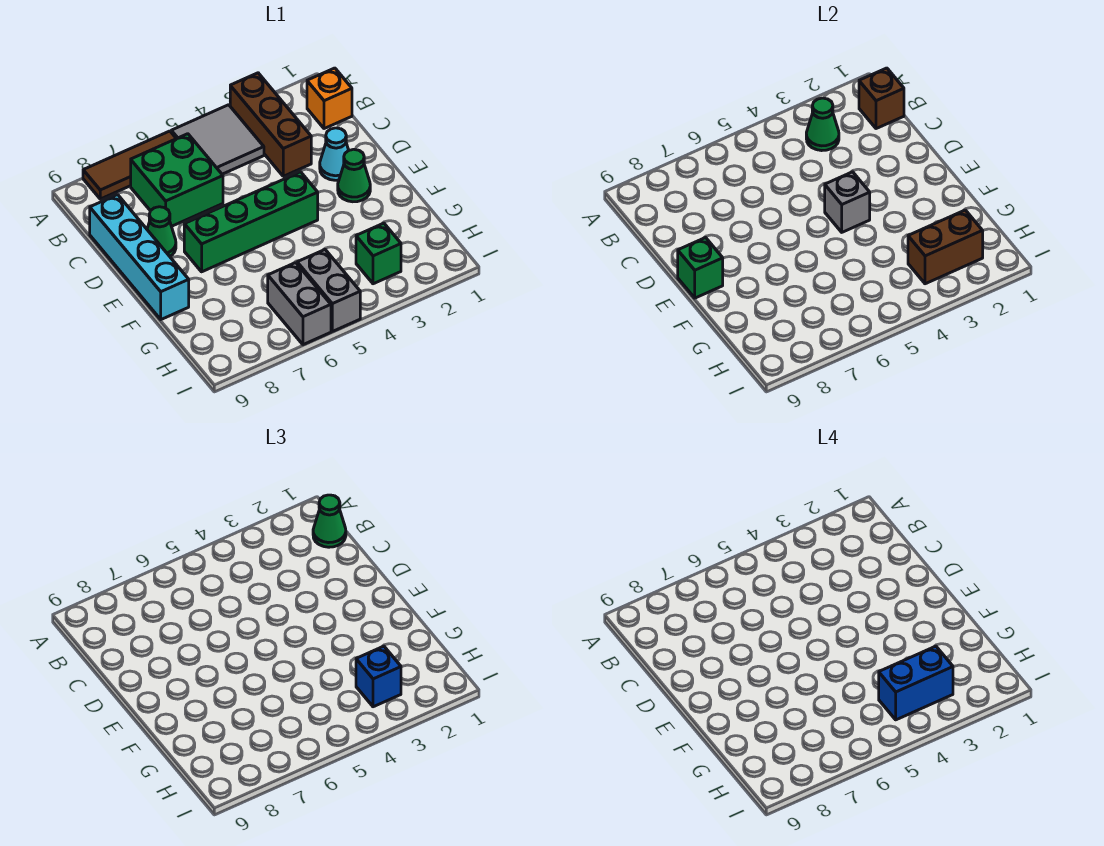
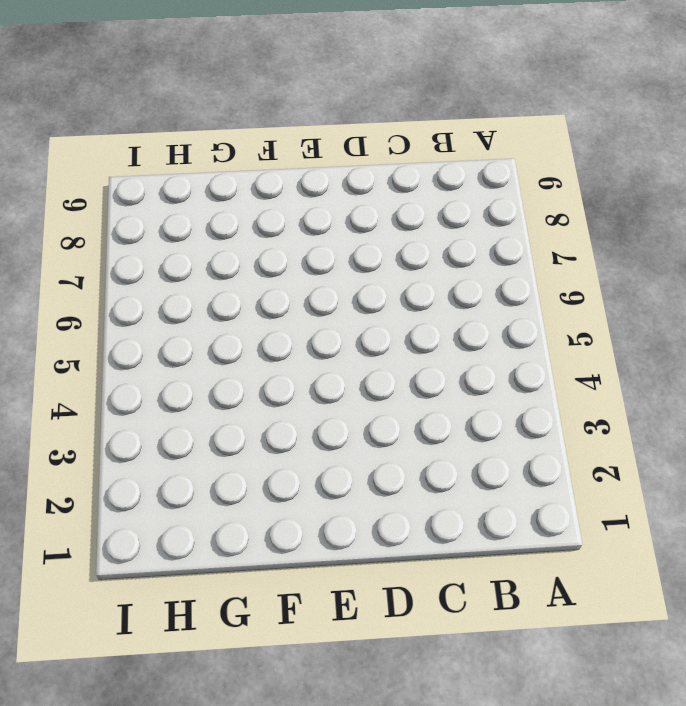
none -> brown brick A3:C3 level 1
none -> grey tile A4:B5 level 1
none -> brown tile A6:A8 level 1

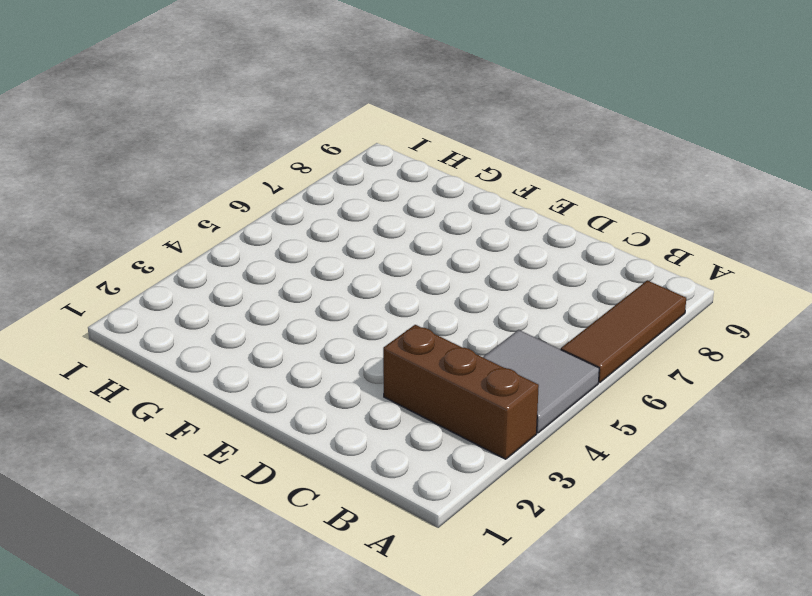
none -> orange brick B1 level 1
none -> green brick B6:C7 level 1
none -> cyan brick C9:F9 level 1

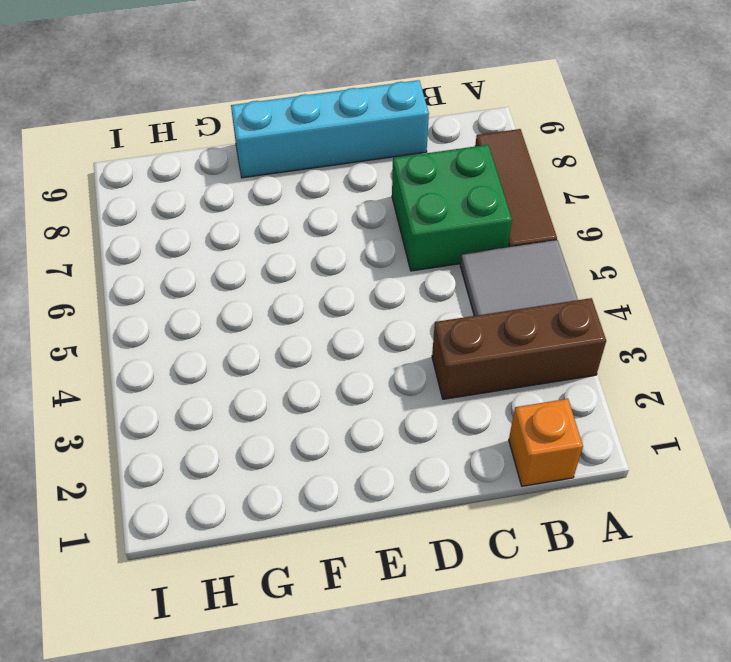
none -> cyan cone D2 level 1
none -> green cone D8 level 1
none -> green cone E2 level 1

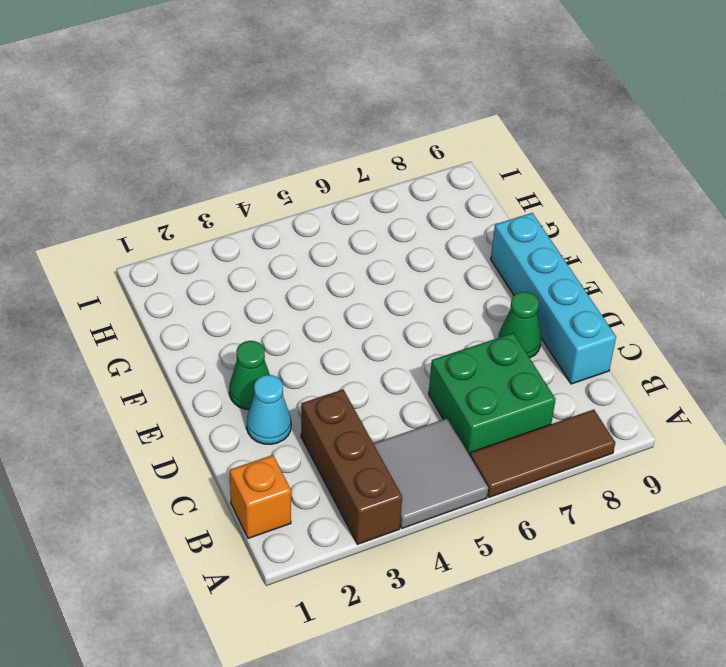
none -> green brick E4:E7 level 1
none -> green brick H3 level 1
none -> grey brick H5:I5 level 1

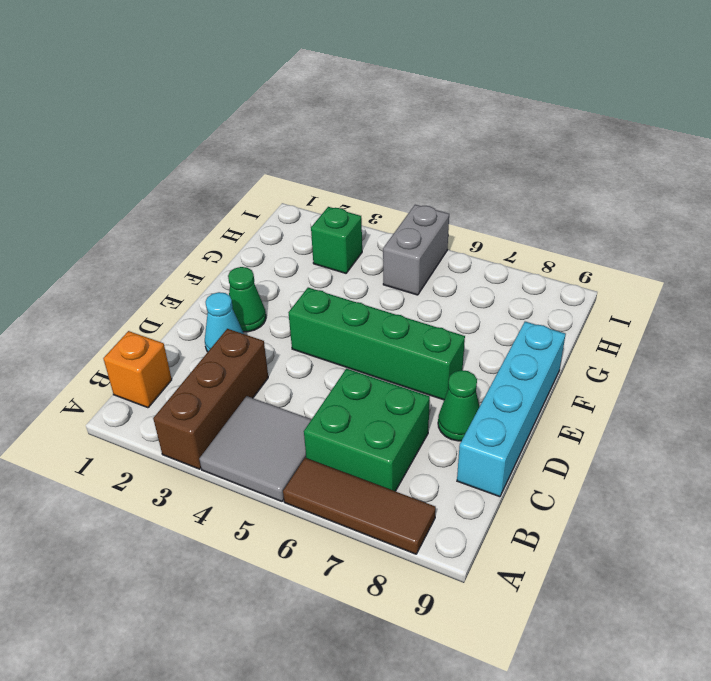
none -> grey brick H6:I6 level 1
none -> brown brick B1 level 2
none -> green cone B3 level 2

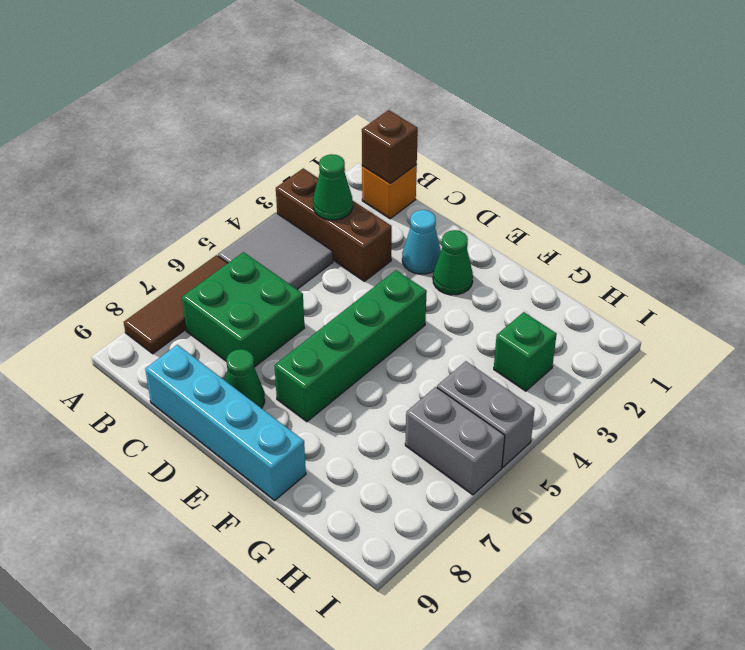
none -> grey brick E4 level 2
none -> green brick E9 level 2
none -> brown brick H2:H3 level 2

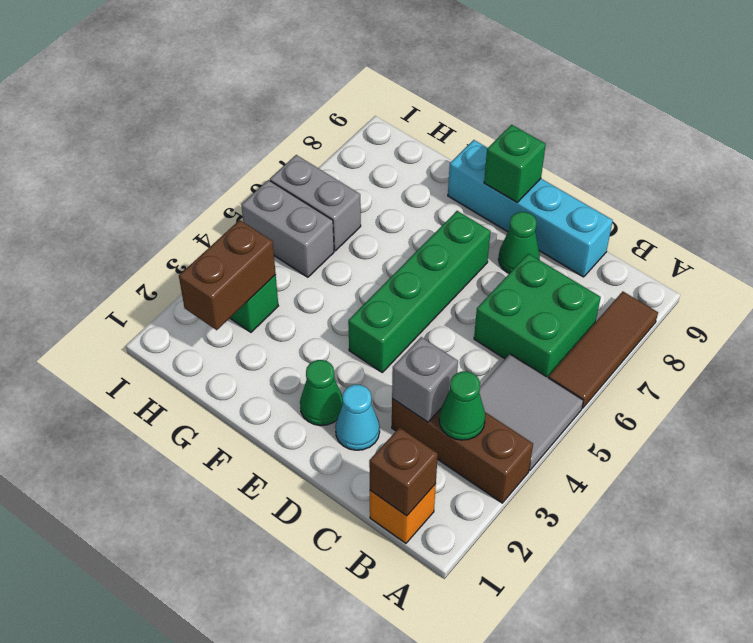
grey brick C3 level 2 -> grey brick E4 level 2
none -> green cone B1 level 3
none -> blue brick H3 level 3
none -> blue brick H3:H4 level 4

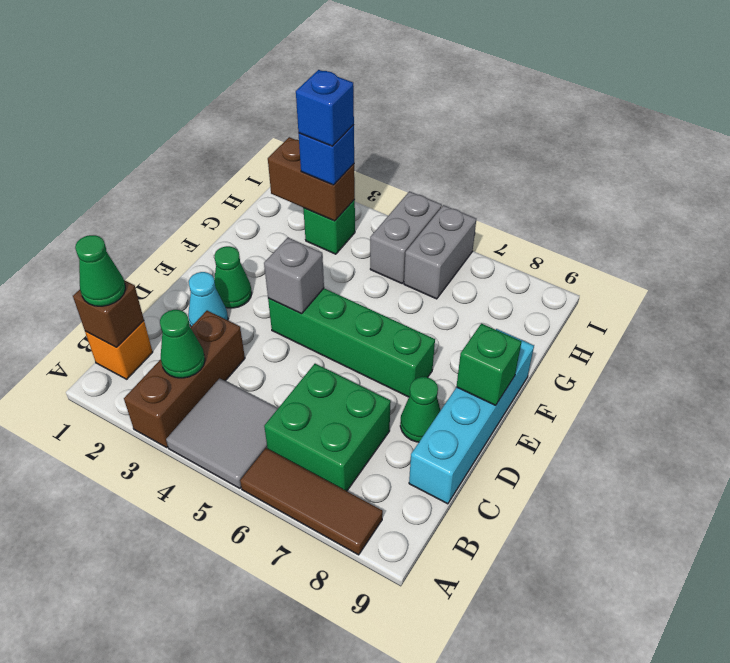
blue brick H3 level 4 -> blue brick H3:H4 level 4

